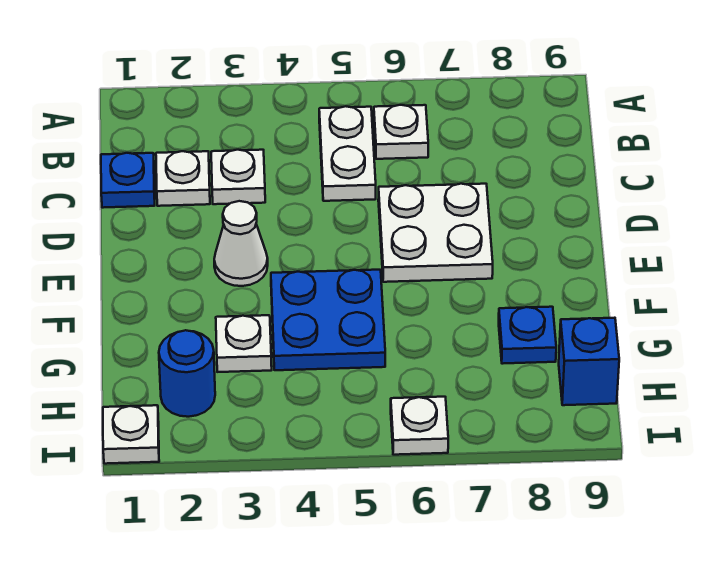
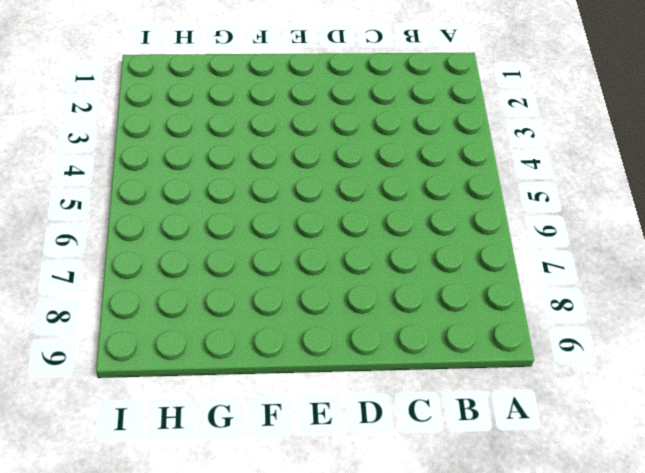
none -> white plate B5:C5 level 1
none -> white plate B6 level 1
none -> blue plate C1 level 1

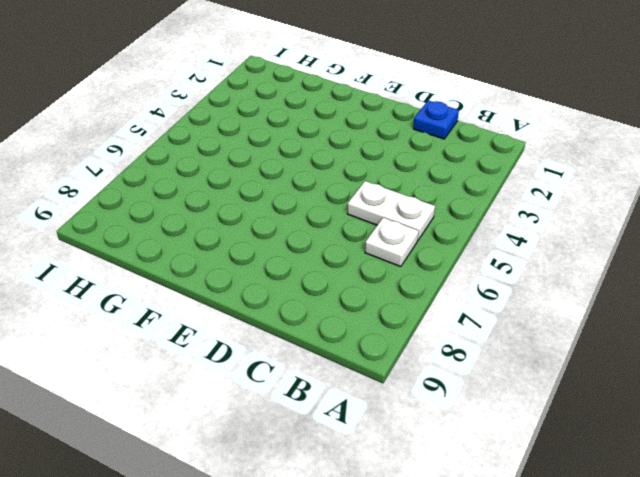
none -> white plate C2 level 1
none -> white plate C3 level 1
none -> white plate D6:E7 level 1

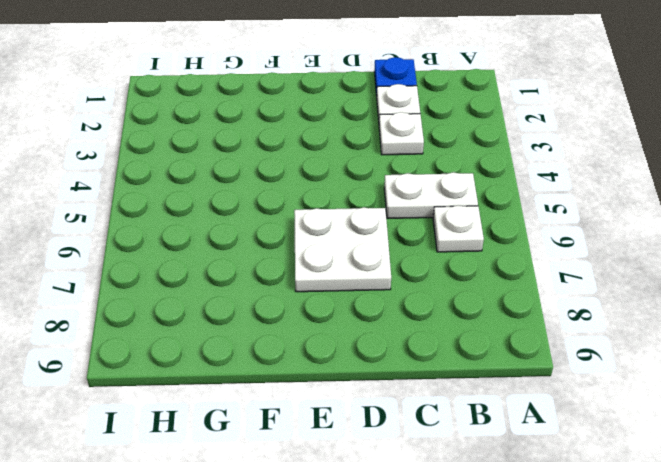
none -> white cone E3 level 1
none -> blue plate F4:G5 level 1
none -> white plate G3 level 1

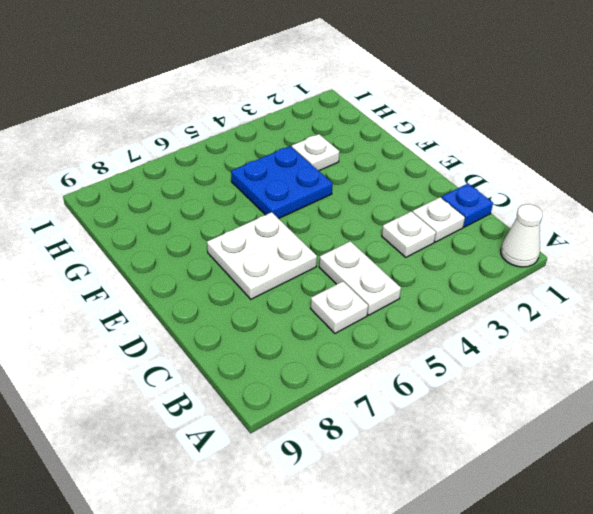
white cone A1 level 1 -> white cone E3 level 1
none -> blue plate G8 level 1
none -> blue round brick H2 level 1
none -> blue brick H9 level 1

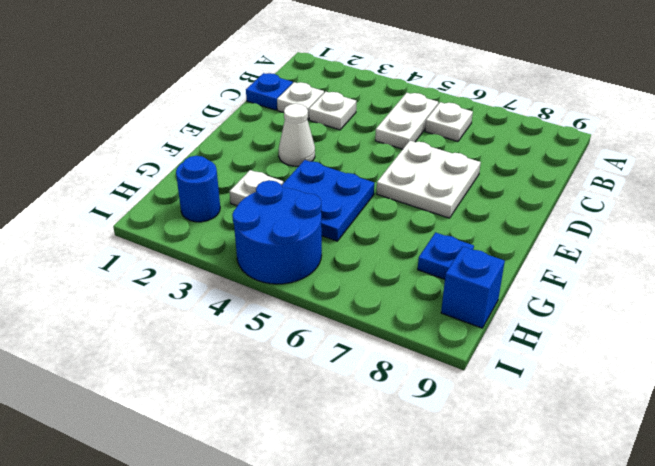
blue round brick H4:I5 level 1 -> none
none -> white plate I1 level 1
none -> white plate I6 level 1

